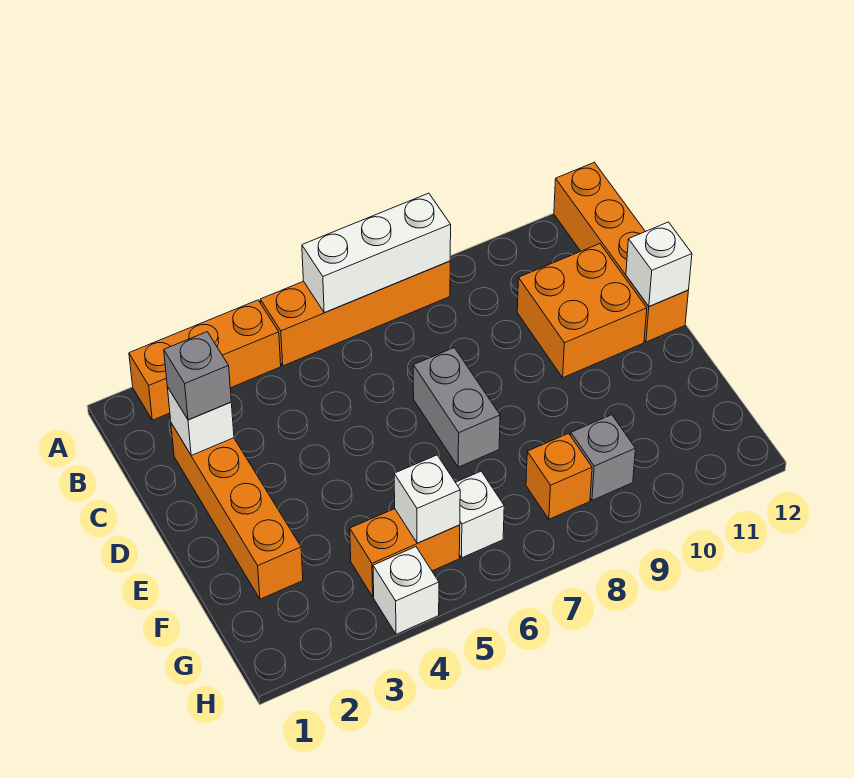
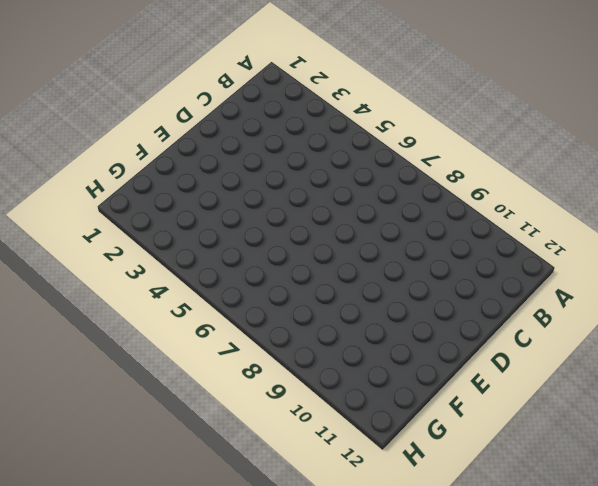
none -> orange brick A2:A4 level 1
none -> orange brick A5:A8 level 1
none -> orange brick A12:D12 level 1

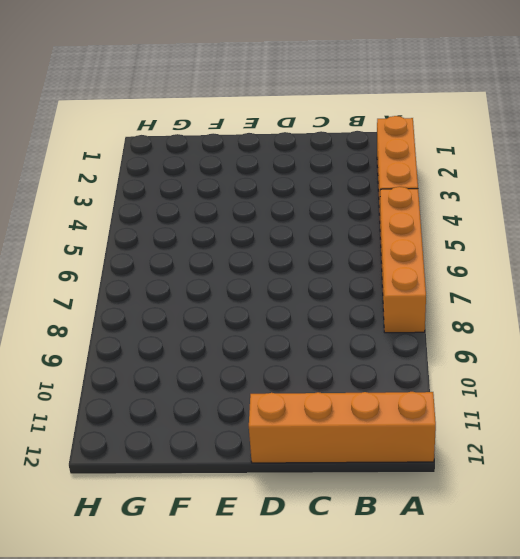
none -> orange brick C2:F2 level 1
none -> orange brick C10:D11 level 1
none -> grey brick D7:E7 level 1

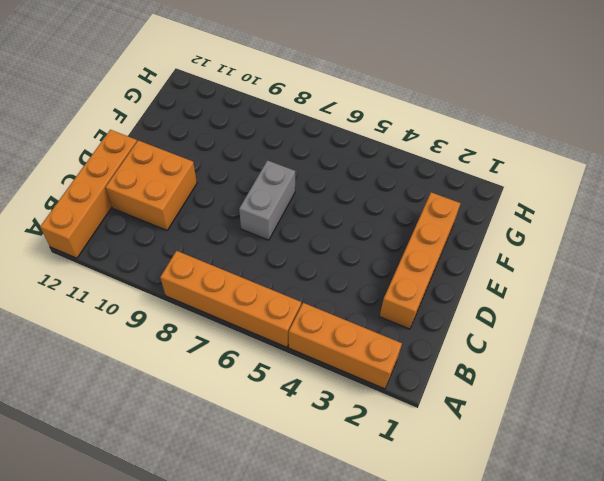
none -> orange brick G4:G5 level 1
none -> white brick G6 level 1
none -> orange brick G8 level 1

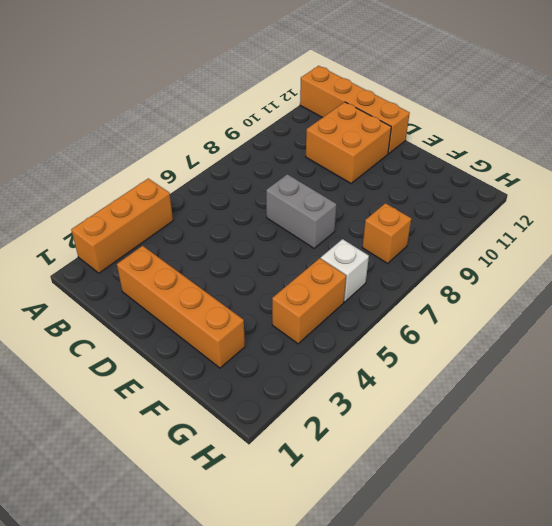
none -> orange brick A5:A8 level 1
none -> grey brick G9 level 1
none -> white brick H4 level 1

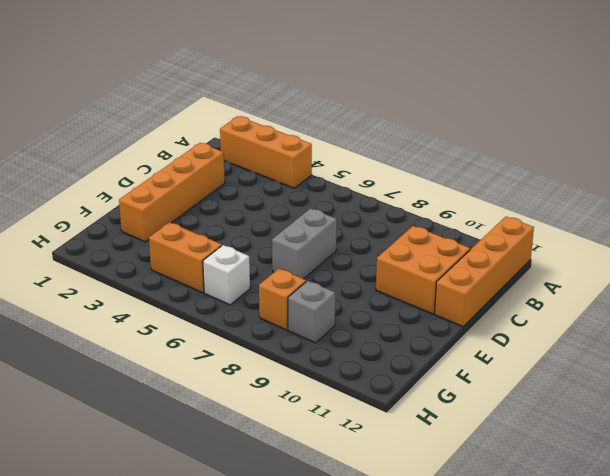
none -> orange brick A5:A8 level 1
none -> white brick H4 level 1
none -> white brick A6:A8 level 2

